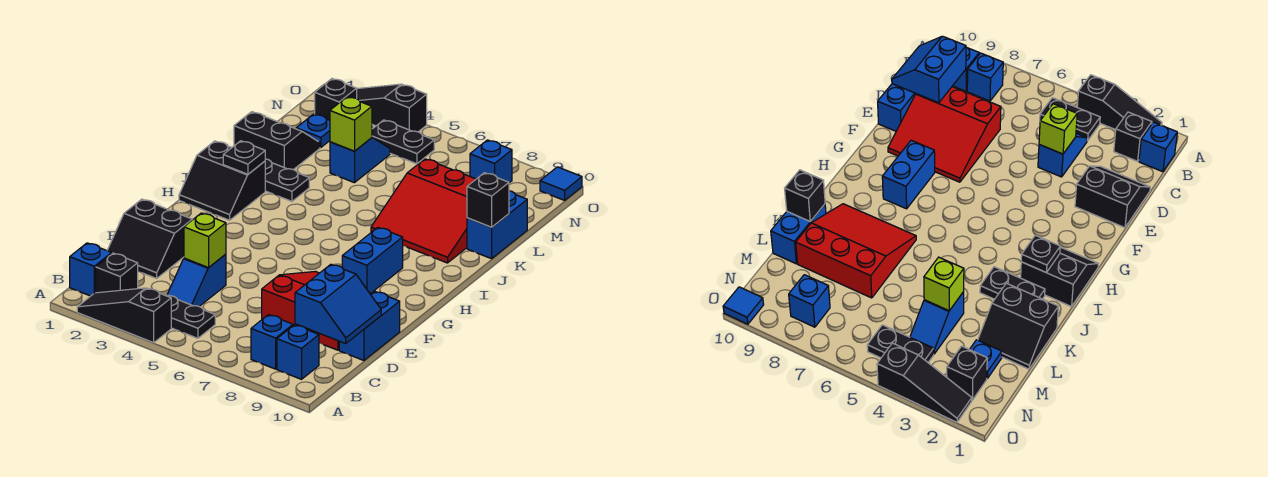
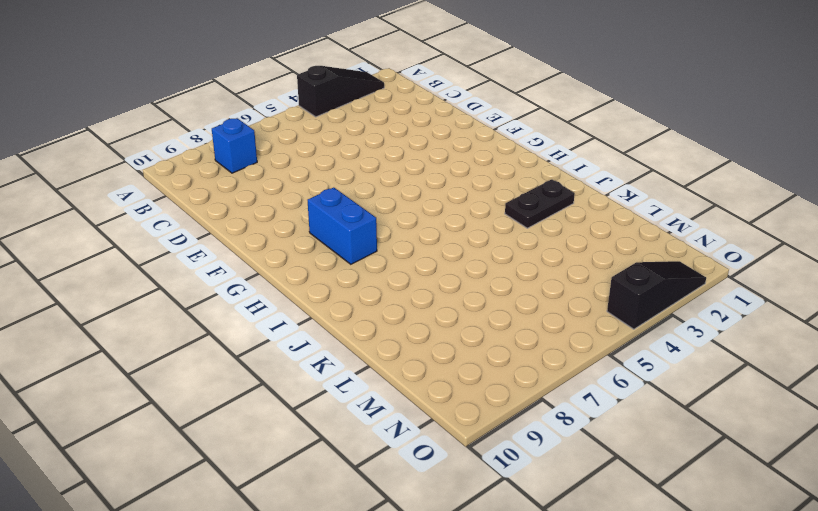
none -> blue brick B1 level 1
none -> black brick B2 level 1
none -> black plate B4:B5 level 1

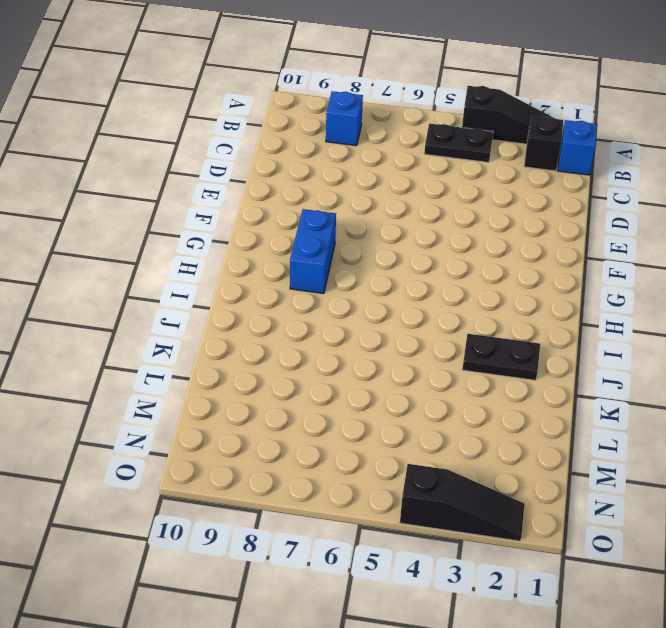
none -> blue brick B9 level 1
none -> blue slope C4:D4 level 1 top D
none -> black slope D1:E2 level 1 top E

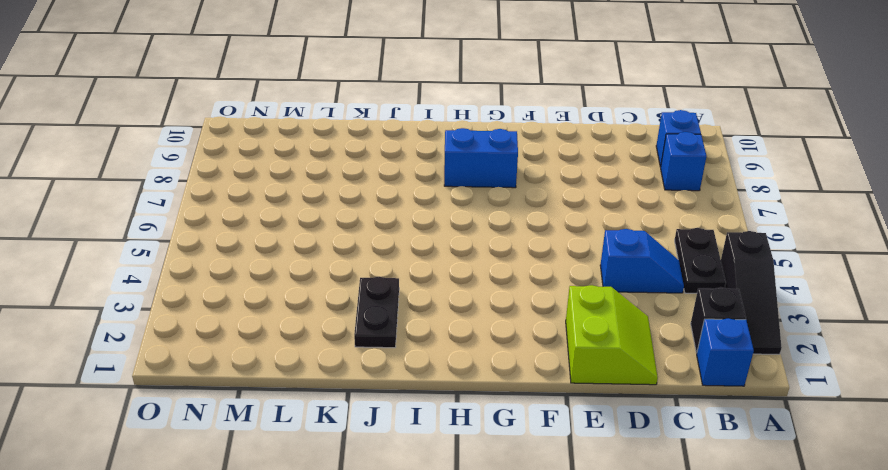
lime slope D1:E2 level 1 top E -> black slope D1:E2 level 1 top E
none -> red slope D7:F9 level 1 top D
none -> blue brick D10:E10 level 1
none -> black slope H1:I2 level 1 top I

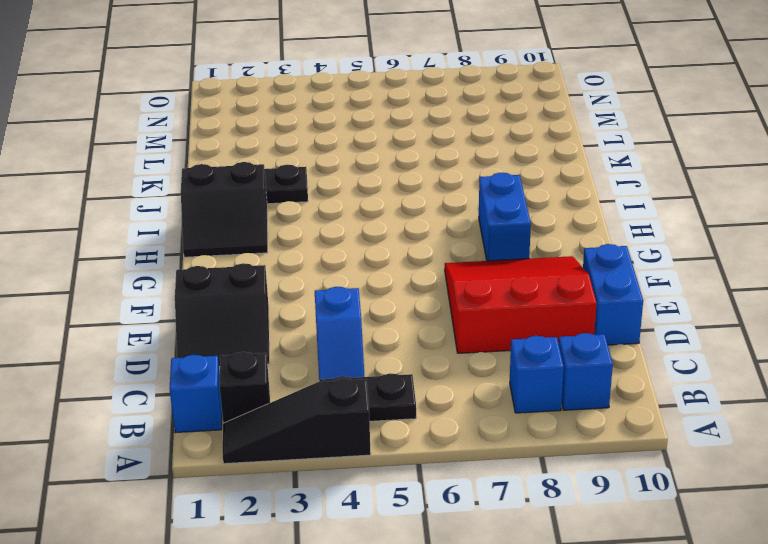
none -> red slope J7:L9 level 1 top L
none -> black slope K1:L2 level 1 top K
none -> blue brick K10:L10 level 1

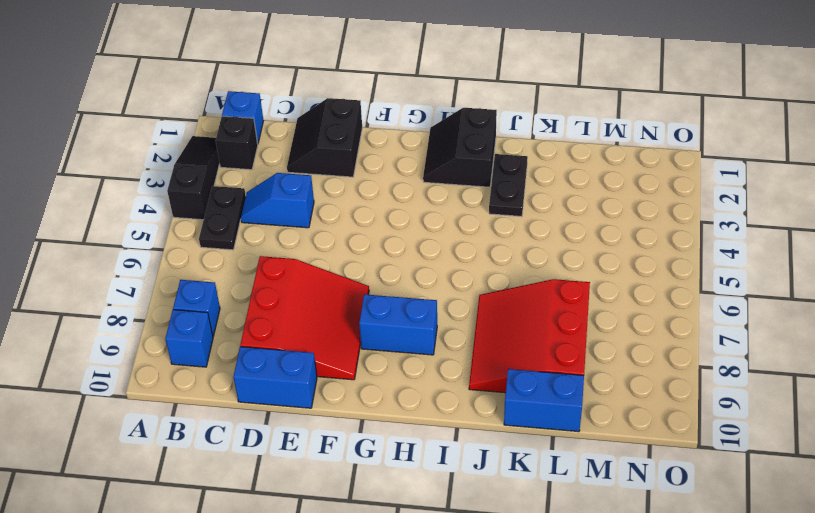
none -> black slope K1:L2 level 1 top K
none -> blue slope L4:M4 level 1 top L
none -> blue plate M2 level 1

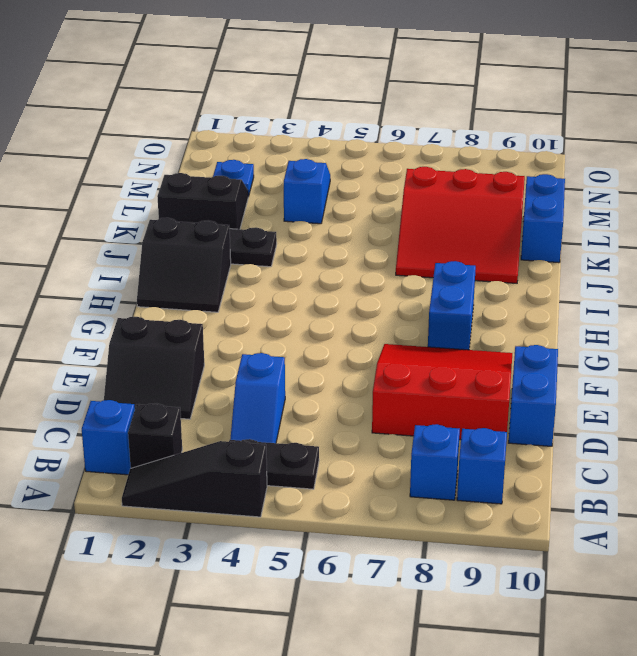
none -> black brick N2 level 1
none -> black plate N4:N5 level 1
none -> blue brick N8 level 1

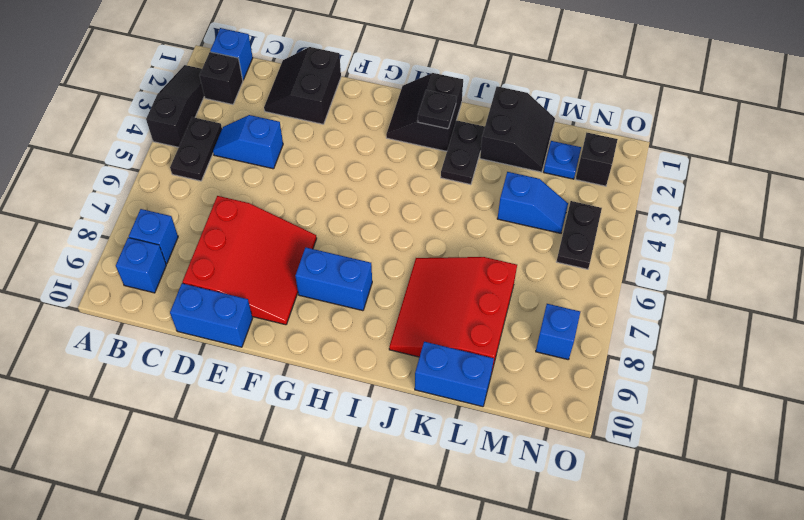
none -> black slope O2:O4 level 1 top 4
none -> blue tile O10 level 1
none -> blue slope C9:D10 level 2 top 9

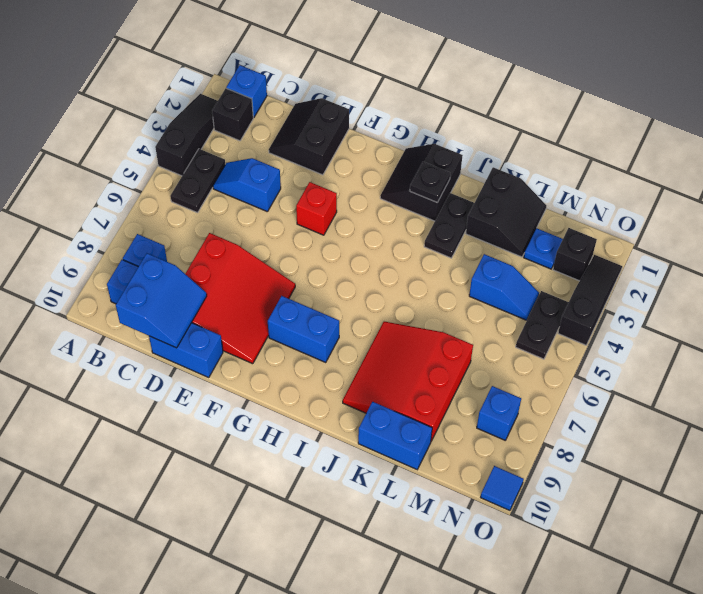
blue slope C9:D10 level 2 top C -> blue slope C9:D10 level 2 top 9
red brick F4 level 1 -> none
none -> lime brick D4 level 2
none -> black brick K10 level 2
none -> lime brick L4 level 2

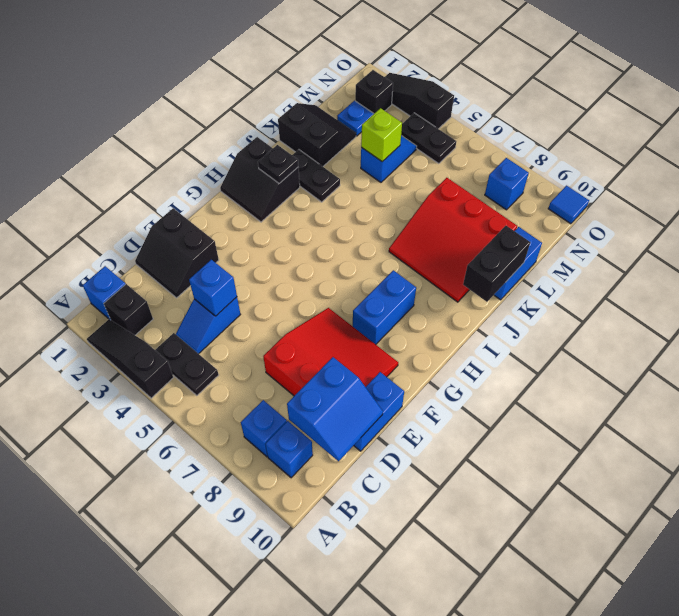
blue brick D4 level 2 -> lime brick D4 level 2
black brick J10:K10 level 2 -> black brick K10 level 2

